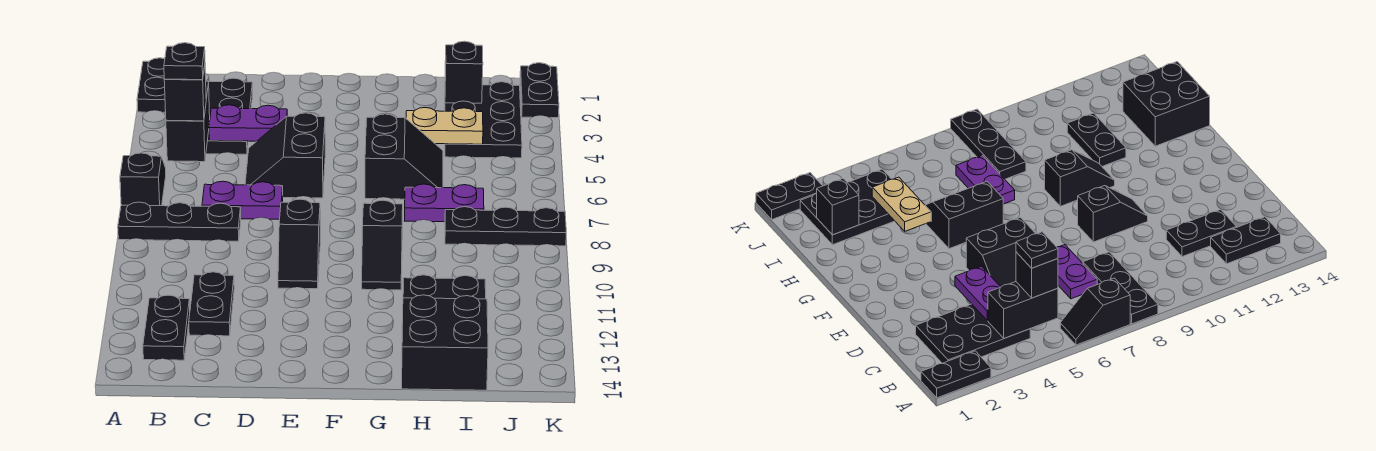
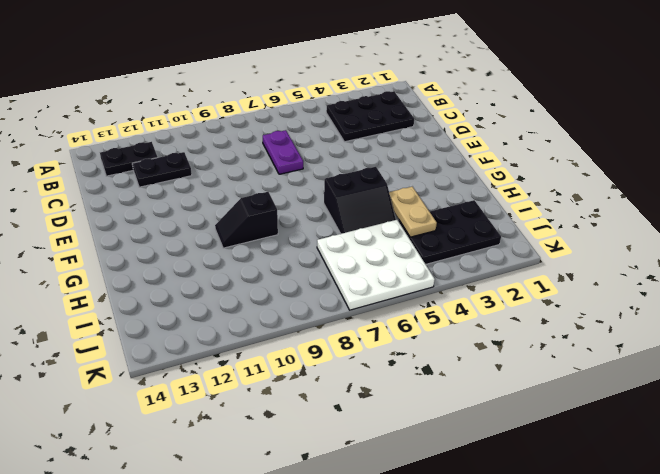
white plate I5:K7 level 1 -> purple plate H7:I7 level 1
none -> black plate A1:A2 level 1
none -> black slope A6:A7 level 1 top 7
none -> black plate A8:C8 level 1

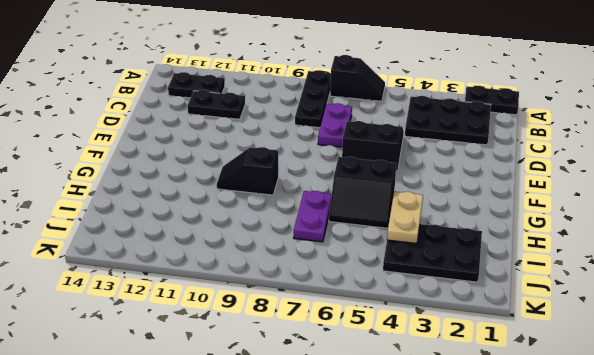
none -> black slope E9:E10 level 1 top 9
none -> black plate H11:I11 level 1
none -> black brick H13:I14 level 1

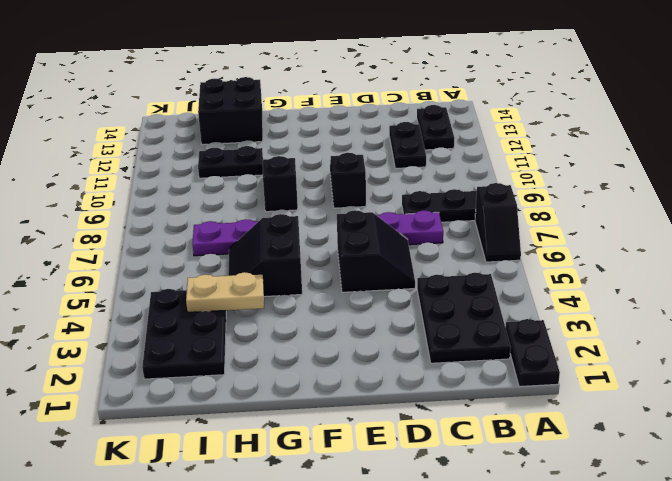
none -> black plate I8:K8 level 1
none -> black plate K1:K2 level 1
none -> black brick B4:B5 level 2

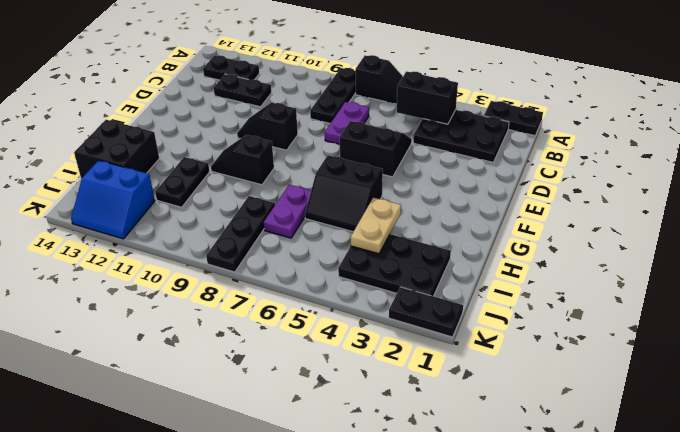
blue slope J12:K13 level 1 top J -> none
none -> purple plate C4:D4 level 2
none -> black brick I2 level 2
none -> black brick B5 level 3

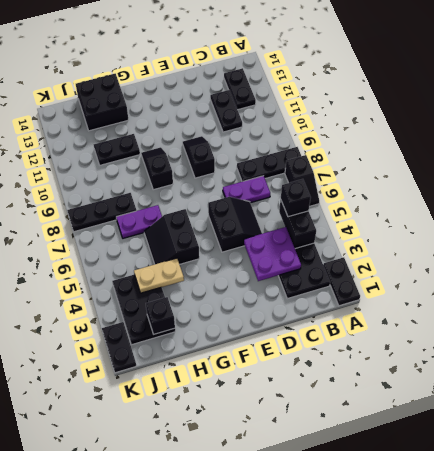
purple plate C3:D4 level 2 -> purple plate C4:D4 level 2
none -> black plate B5 level 4

